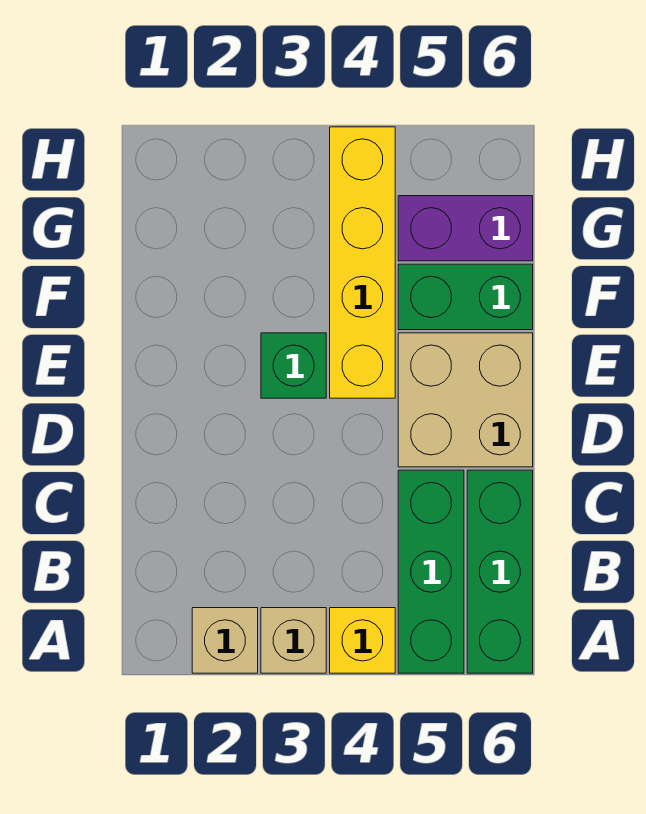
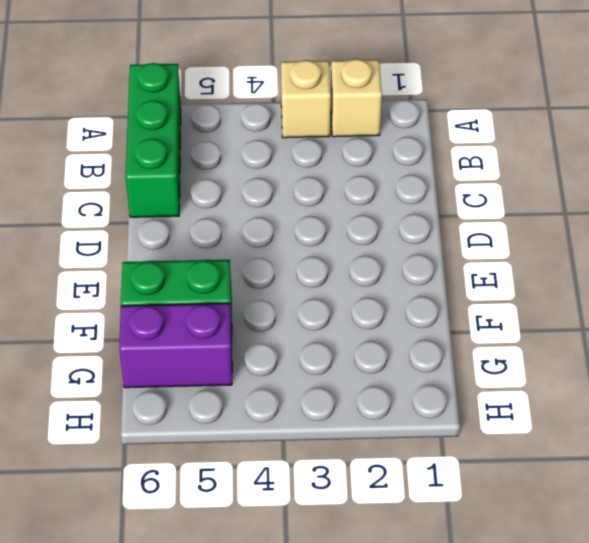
none -> yellow brick A4 level 1
none -> green brick A5:C5 level 1

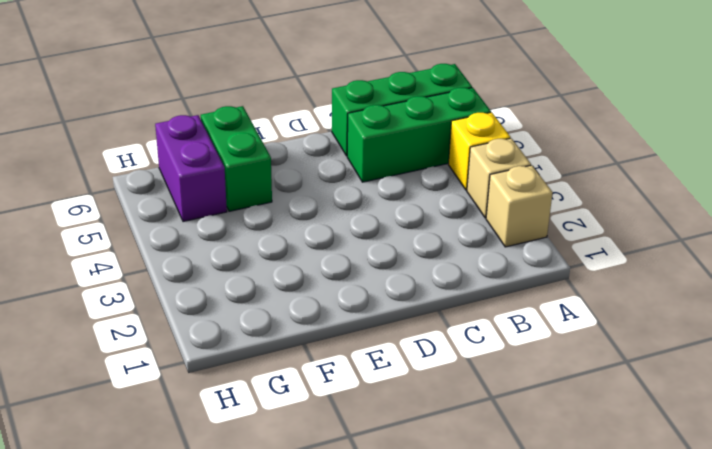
none -> tan brick D5:E6 level 1
none -> green brick E3 level 1

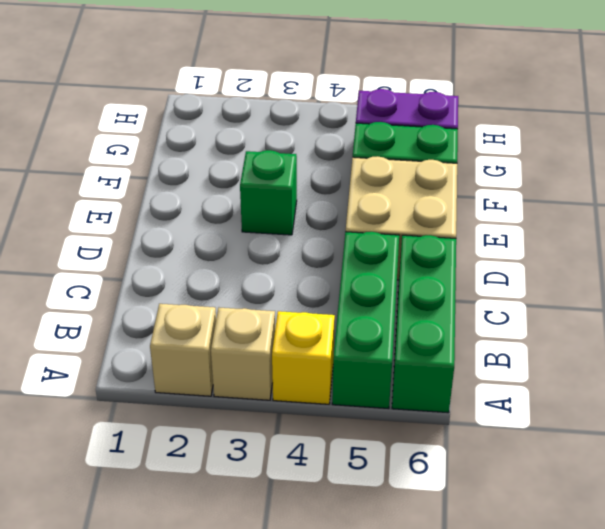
none -> yellow brick E4:H4 level 1

